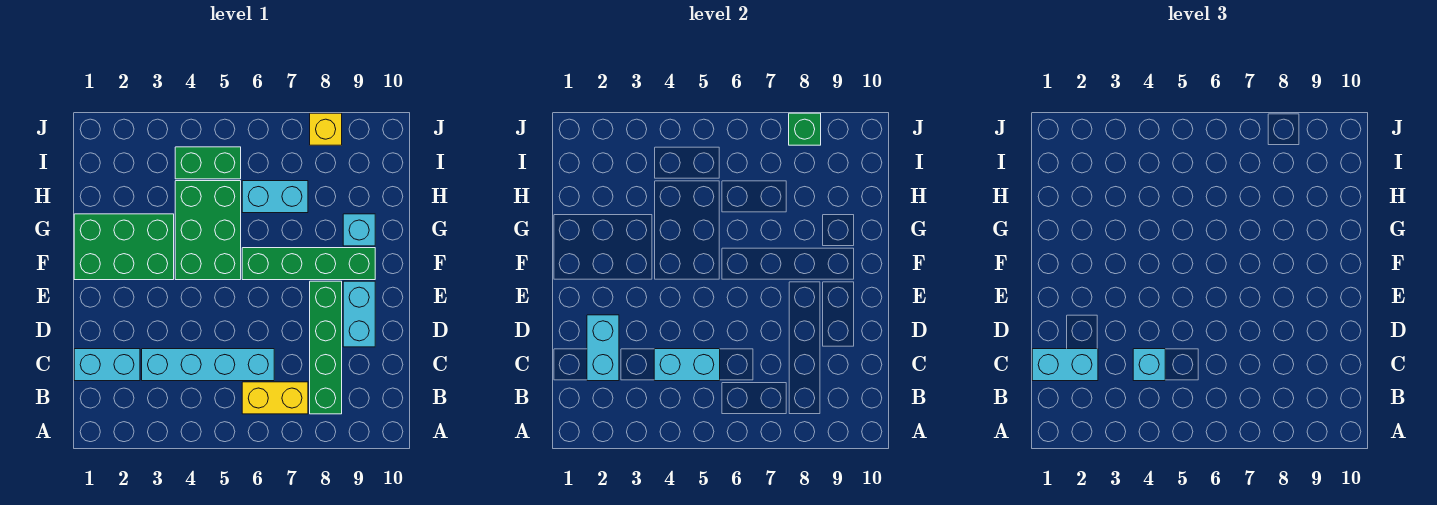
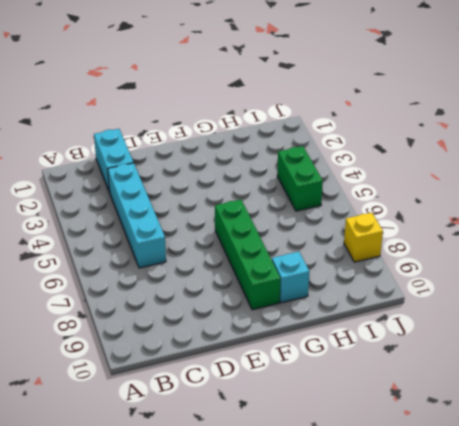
none -> yellow brick B6:B7 level 1
none -> green brick B8:E8 level 1
none -> cyan brick D9:E9 level 1

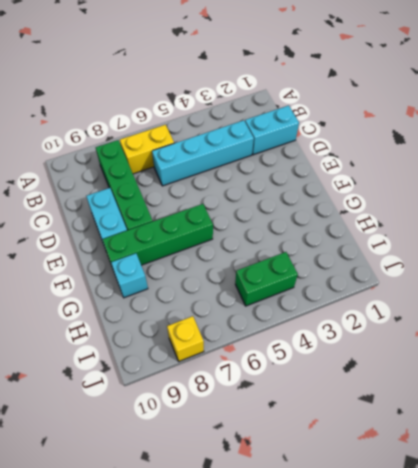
none -> green brick F1:G3 level 1
none -> green brick F4:H5 level 1
none -> cyan brick H6:H7 level 1

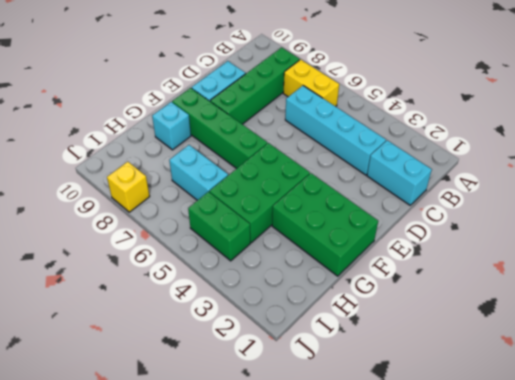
none -> cyan brick C2:D2 level 2
none -> cyan brick C4:C5 level 2
none -> green brick J8 level 2

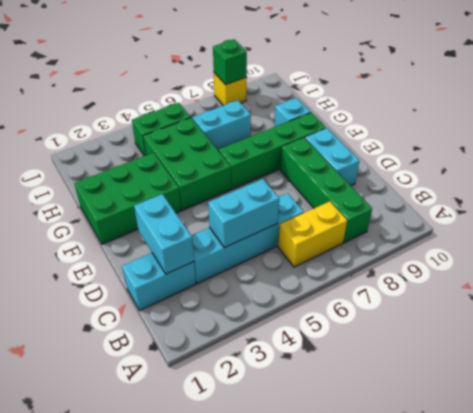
none -> cyan brick C1:C2 level 3
none -> cyan brick C4 level 3

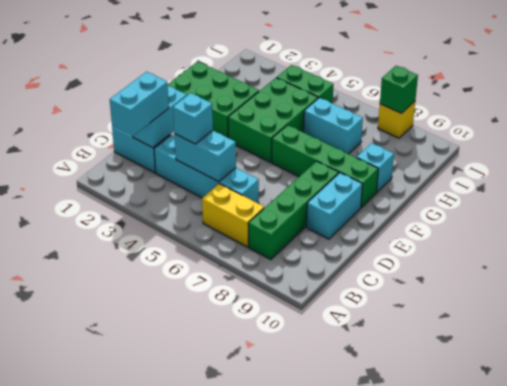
cyan brick B2:C2 level 3 -> cyan brick C1:C2 level 3

